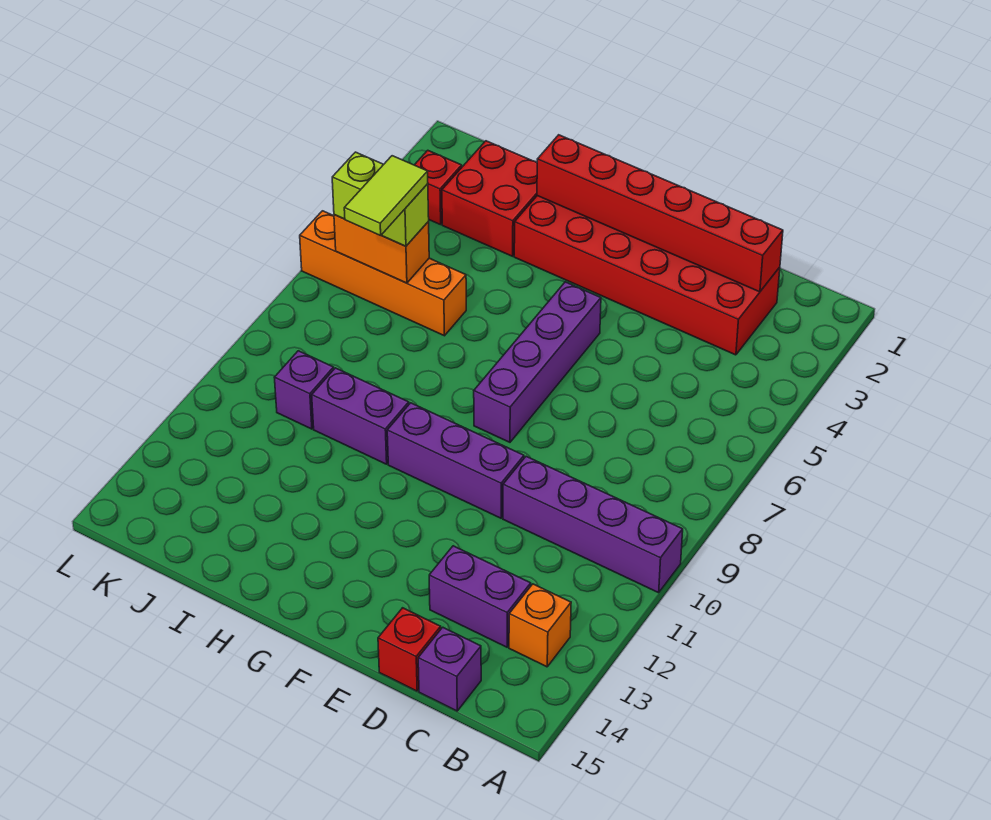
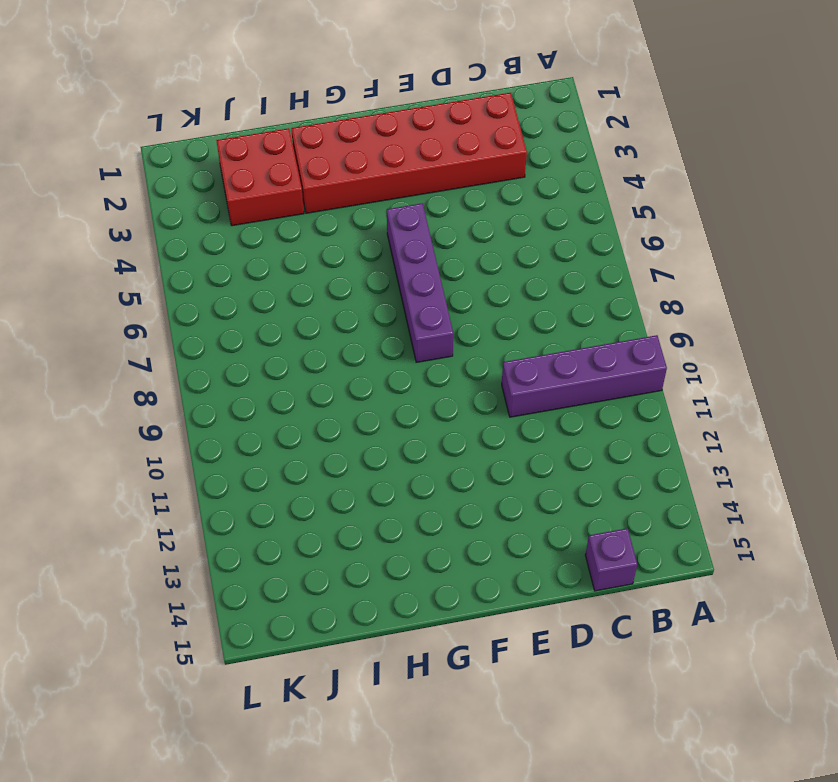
none -> orange brick B13 level 1
none -> purple brick C13:D13 level 1
none -> red brick D15 level 1

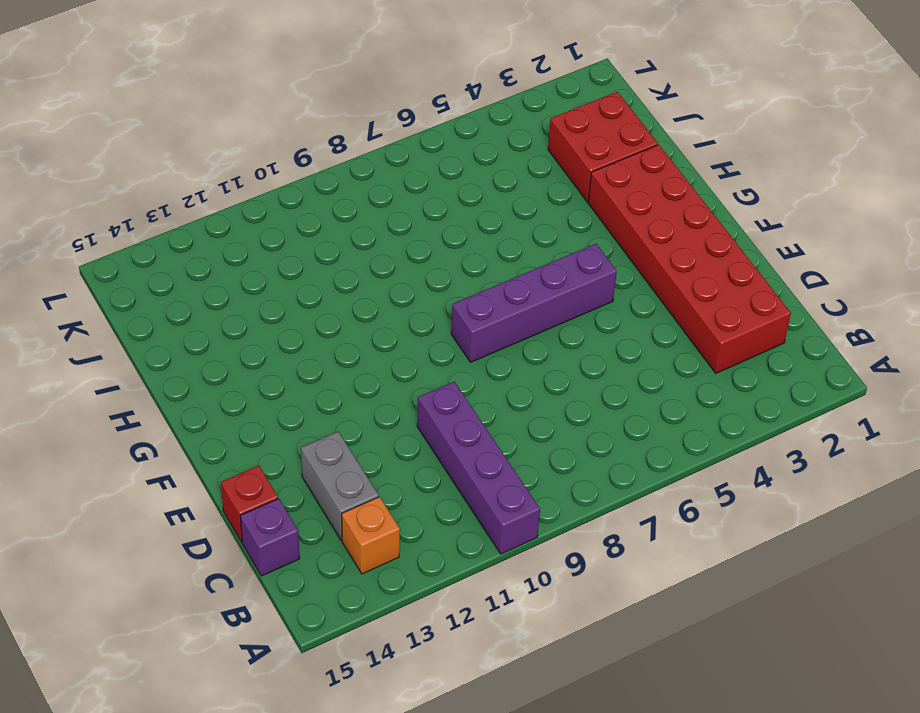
grey brick C13:D13 level 1 -> purple brick C13:D13 level 1
none -> purple brick E10:G10 level 1
none -> purple brick H10:I10 level 1
none -> orange brick I6:L6 level 1

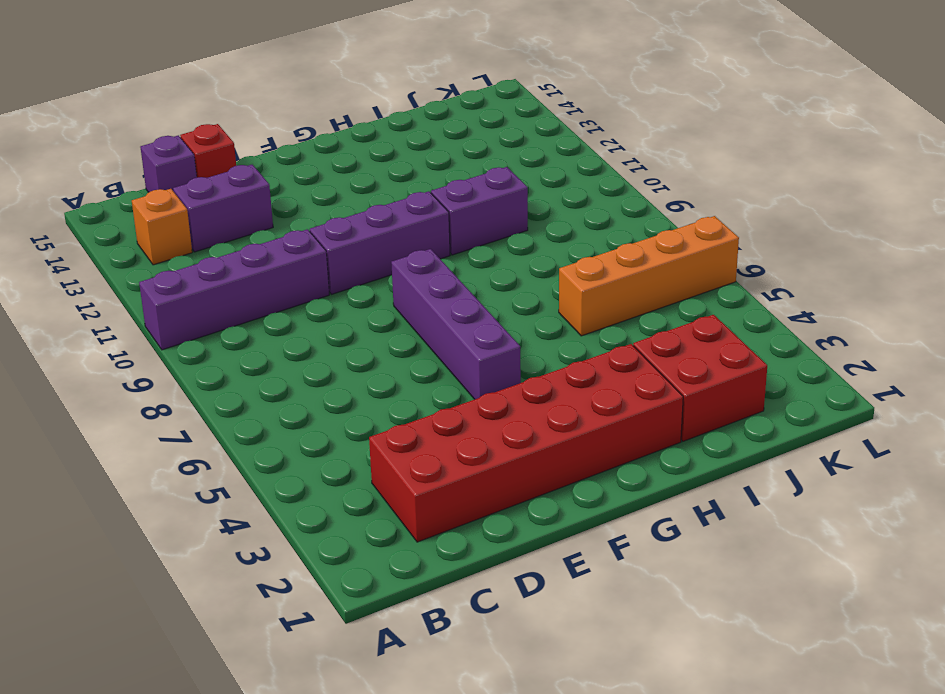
none -> purple brick J10 level 1
none -> red brick K3 level 1
none -> red brick C2:H2 level 2

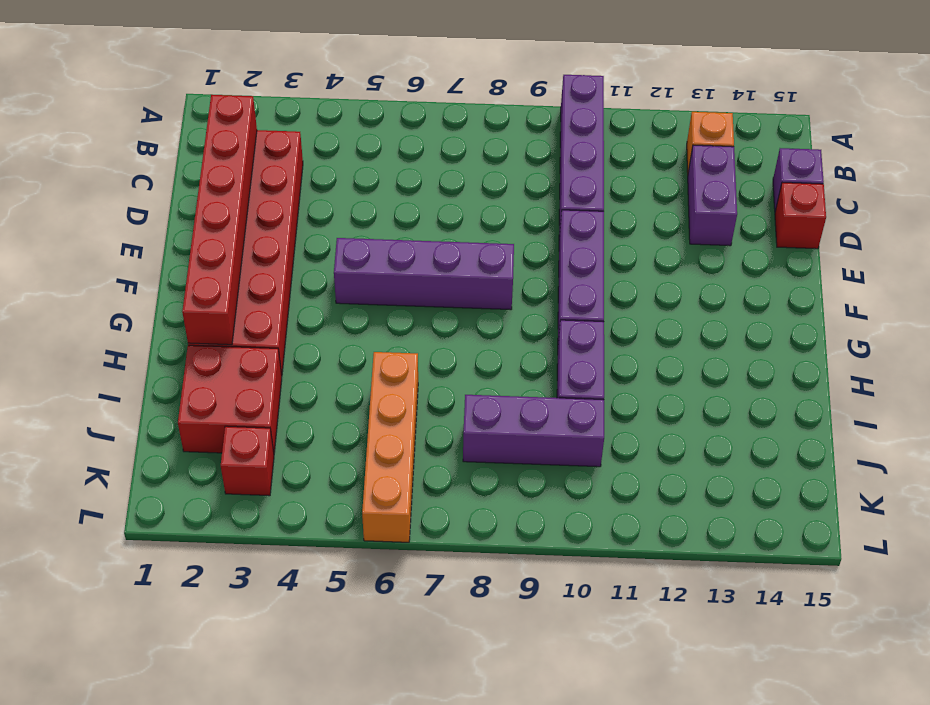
purple brick J8:J10 level 1 -> purple brick J10 level 1
none -> orange brick J6:K6 level 2
none -> lime brick J6:K6 level 3
none -> lime tile J6:J7 level 4

